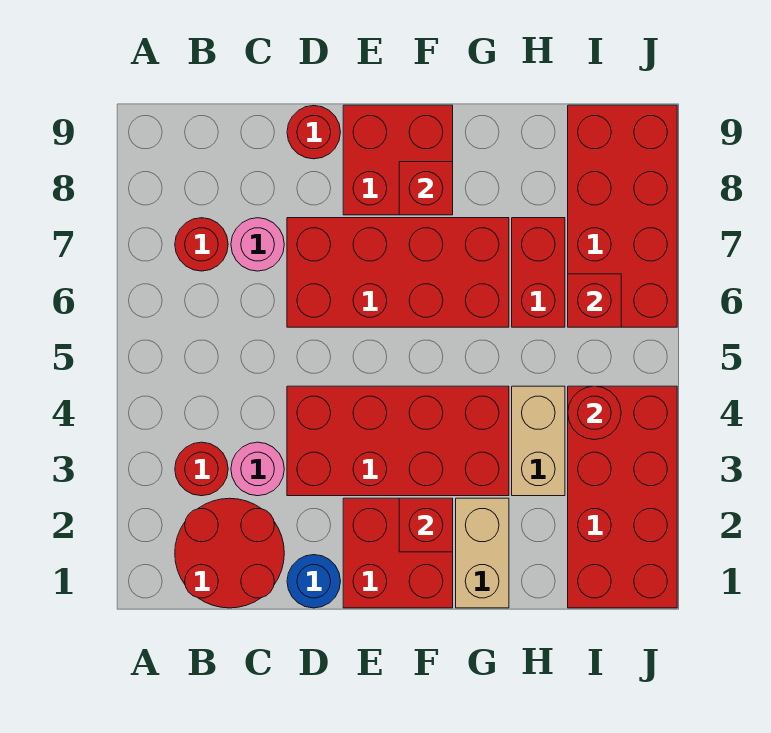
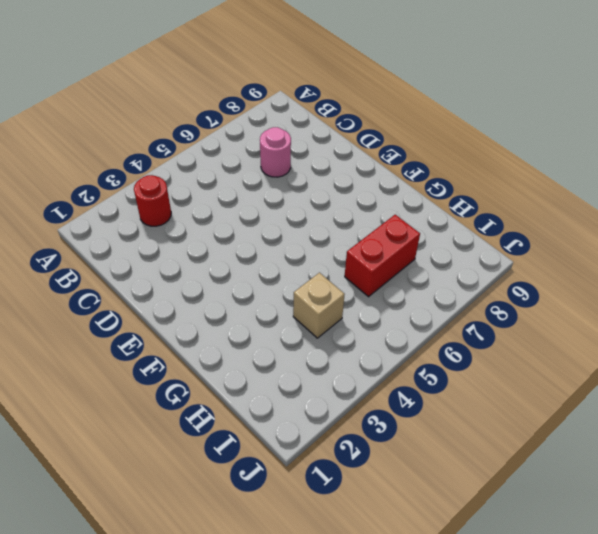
tan brick H4 level 1 -> tan brick H3:H4 level 1
none -> red round brick B1:C2 level 1
none -> red round brick B7 level 1
none -> pink round brick C3 level 1

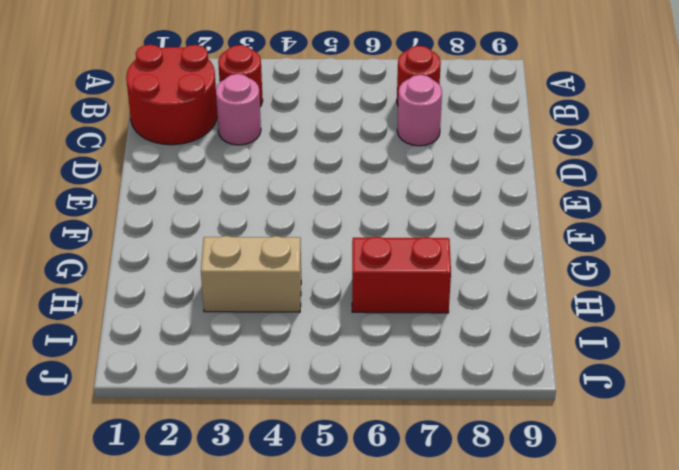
none -> blue round brick D1 level 1
none -> red brick D3:G4 level 1
none -> red brick D6:G7 level 1

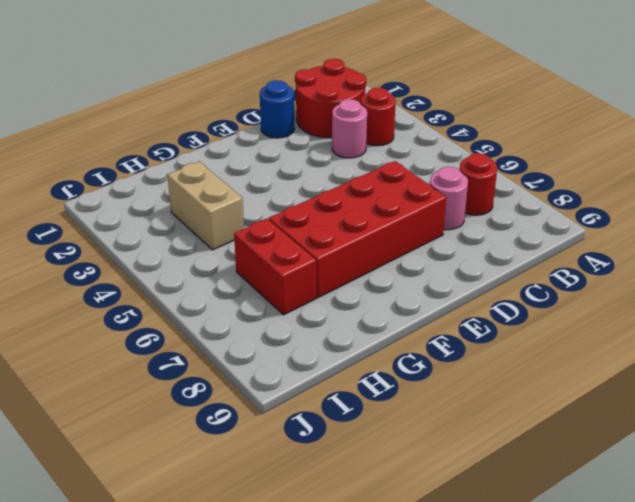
none -> red brick D3:G4 level 1
none -> red round brick D9 level 1
none -> red brick E1:F2 level 1

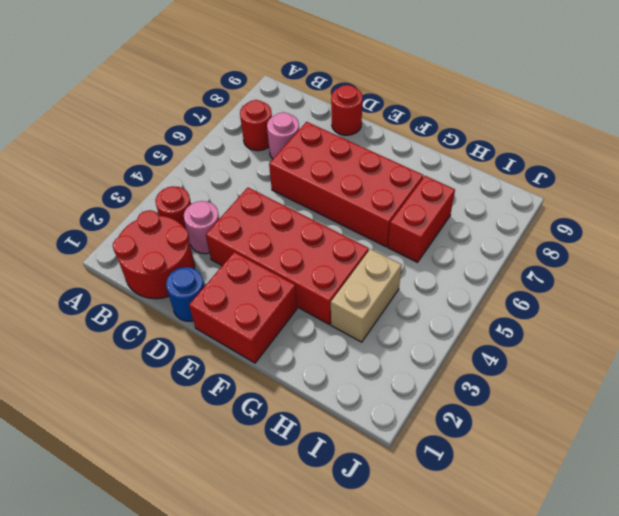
none -> red brick E8:F9 level 1
none -> tan brick G1:G2 level 1
none -> red brick I1:J4 level 1

